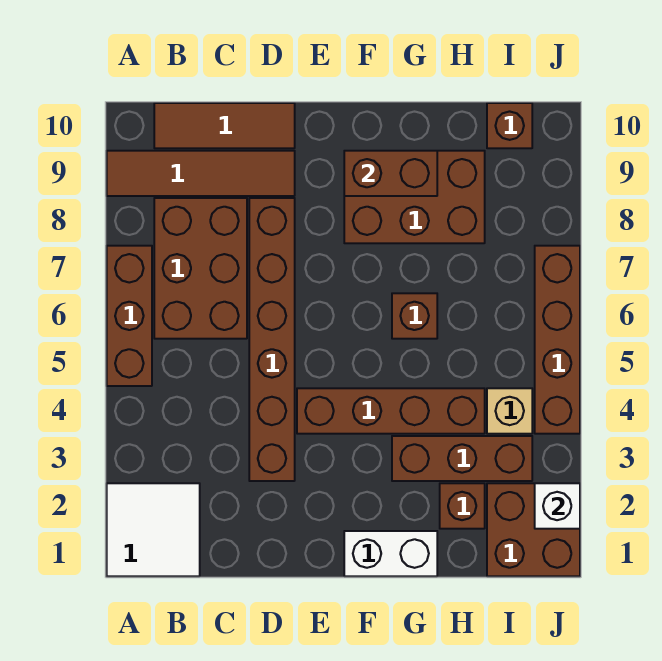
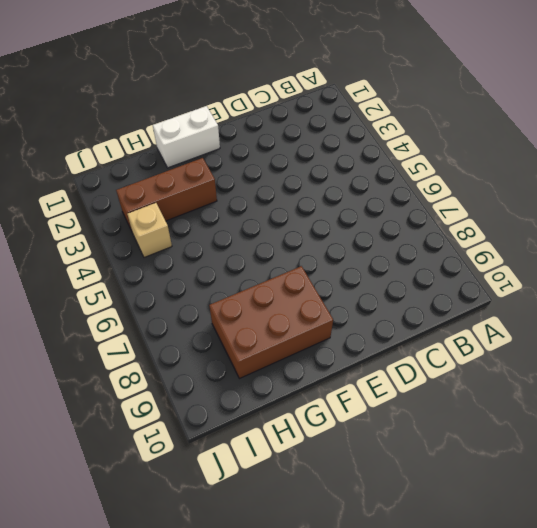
none -> white tile A1:B2 level 1
none -> brown brick A5:A7 level 1
none -> brown tile A9:D9 level 1

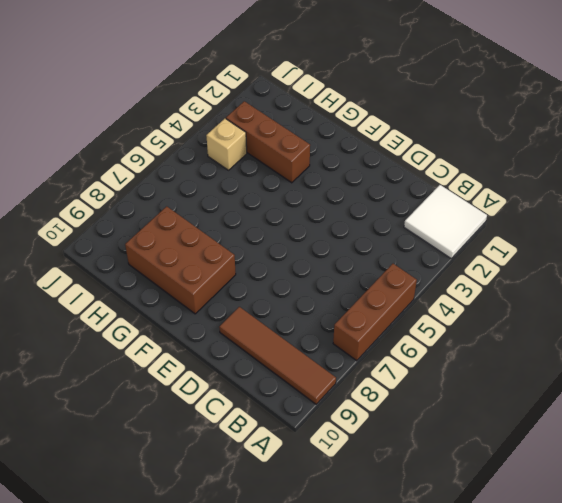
none -> brown brick B6:C8 level 1
none -> brown tile B10:D10 level 1
none -> brown brick D3:D8 level 1

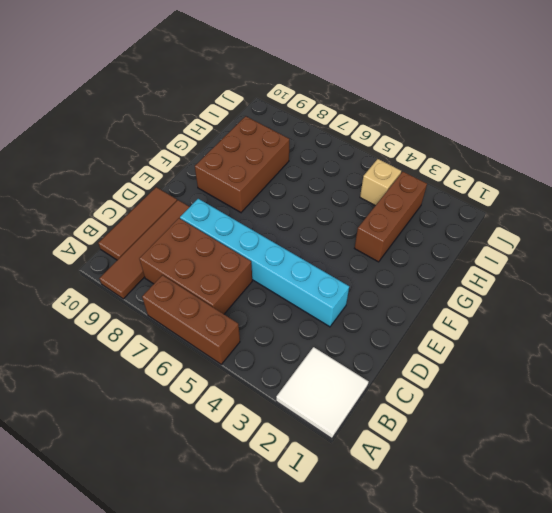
cyan brick D3:D8 level 1 -> brown brick D3:D8 level 1
none -> brown brick E4:H4 level 1
none -> white brick F1:G1 level 1
none -> brown brick G6 level 1

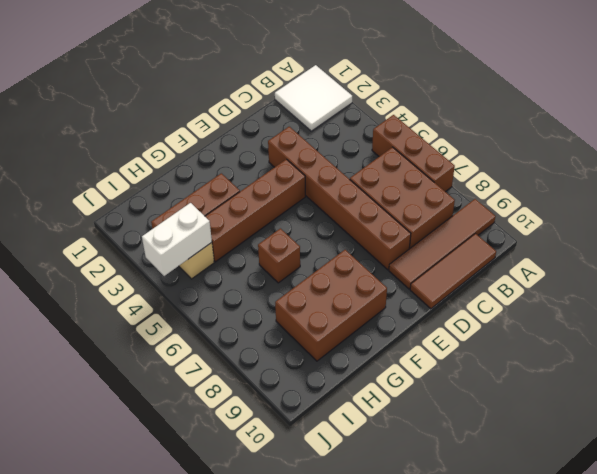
white brick I4:J4 level 2 -> white brick F1:G1 level 1
none -> brown brick H2 level 1
none -> brown brick I1:J2 level 1
none -> brown brick I10 level 1

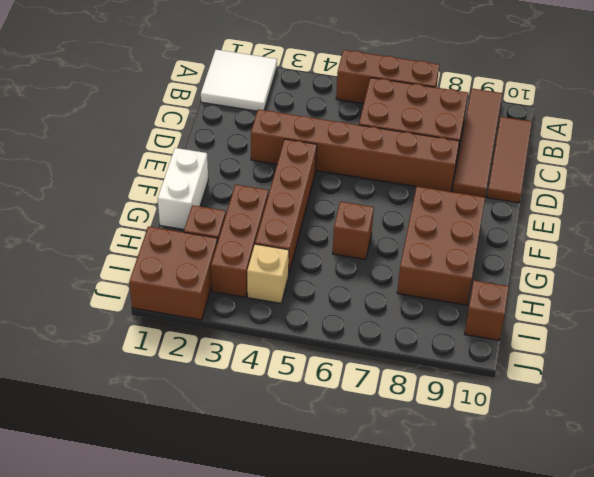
none -> brown brick J4:J7 level 1
none -> brown brick F9:G9 level 2
none -> white brick J2 level 2

